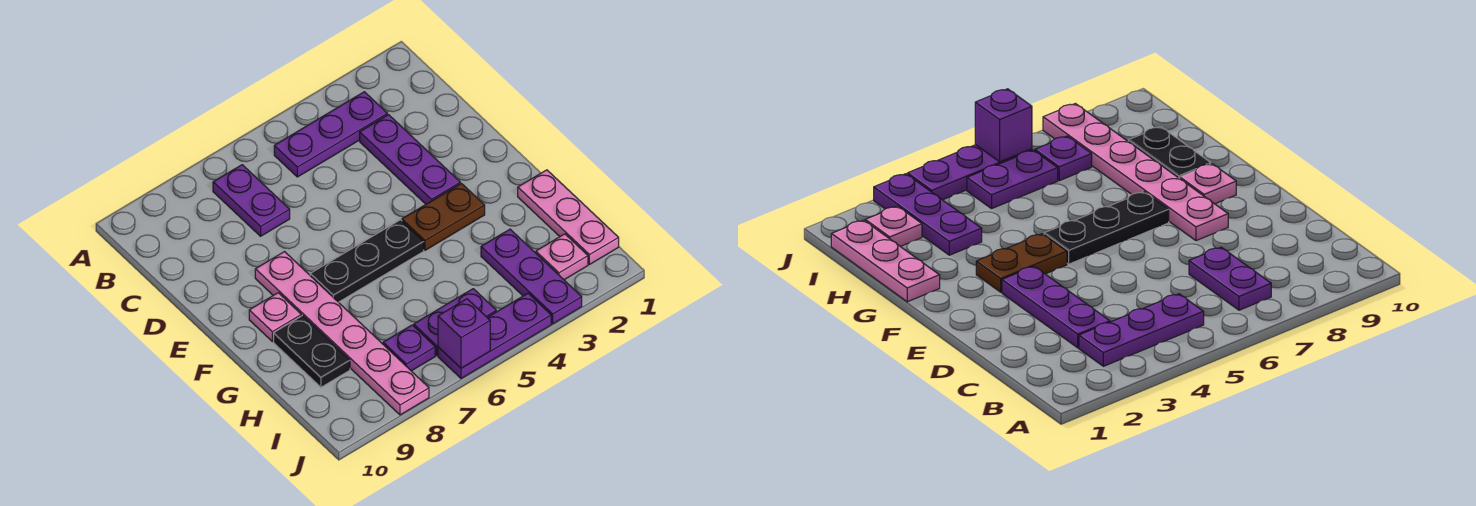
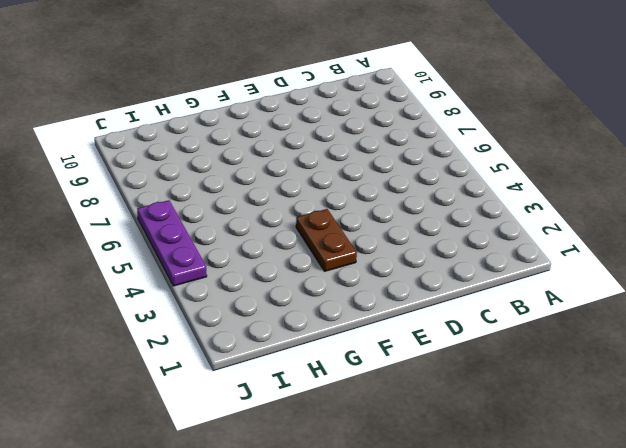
none -> purple plate B3:B5 level 1
none -> purple plate B7:C7 level 1
none -> purple plate C3:E3 level 1

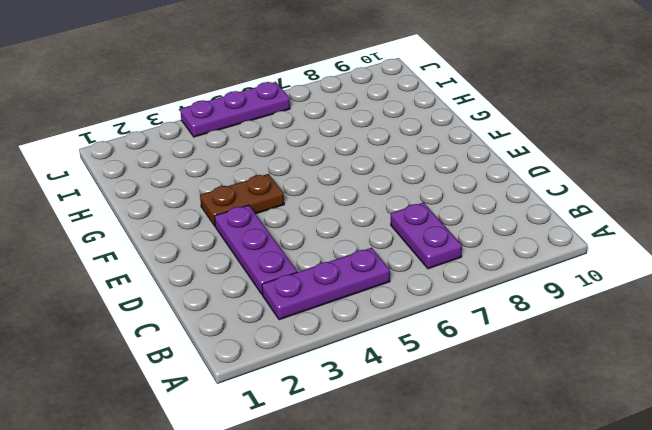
none -> pink plate E8:J8 level 1
none -> black plate F5:F7 level 1
none -> pink plate F9 level 1

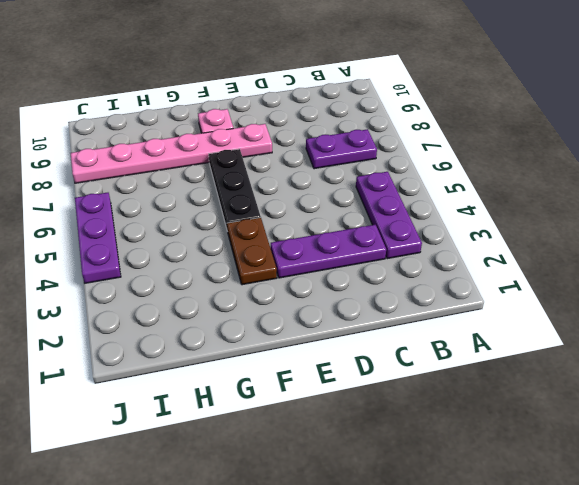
none -> pink plate G1:I1 level 1
none -> black plate G9:H9 level 1
none -> purple plate H3:J3 level 1

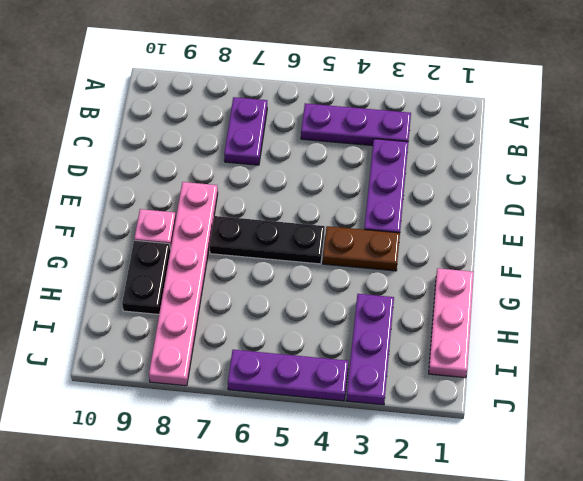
none -> pink plate I2 level 1
none -> purple plate I5:I6 level 1
none -> purple plate I7 level 1

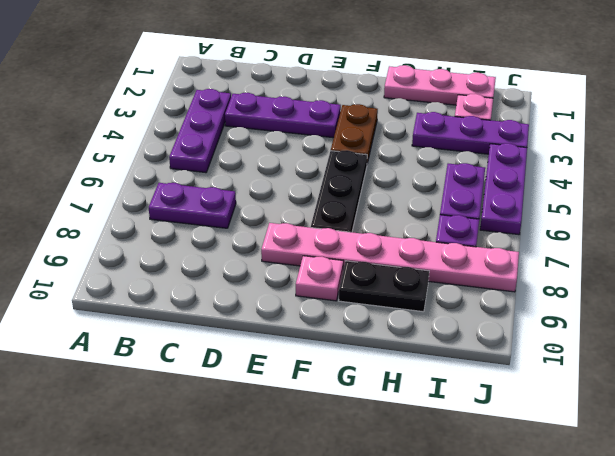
none -> purple brick J6 level 2

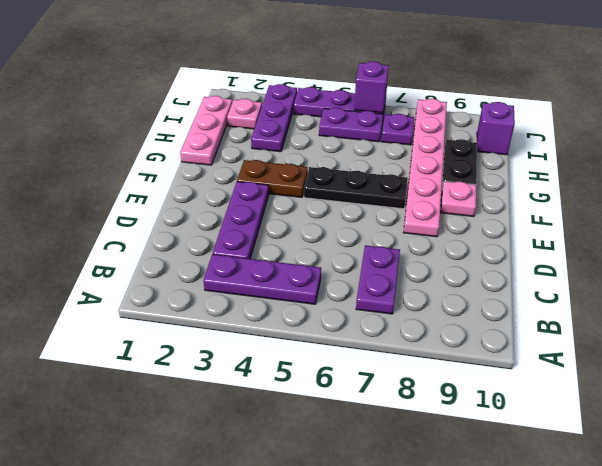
purple brick I10 level 1 -> none

